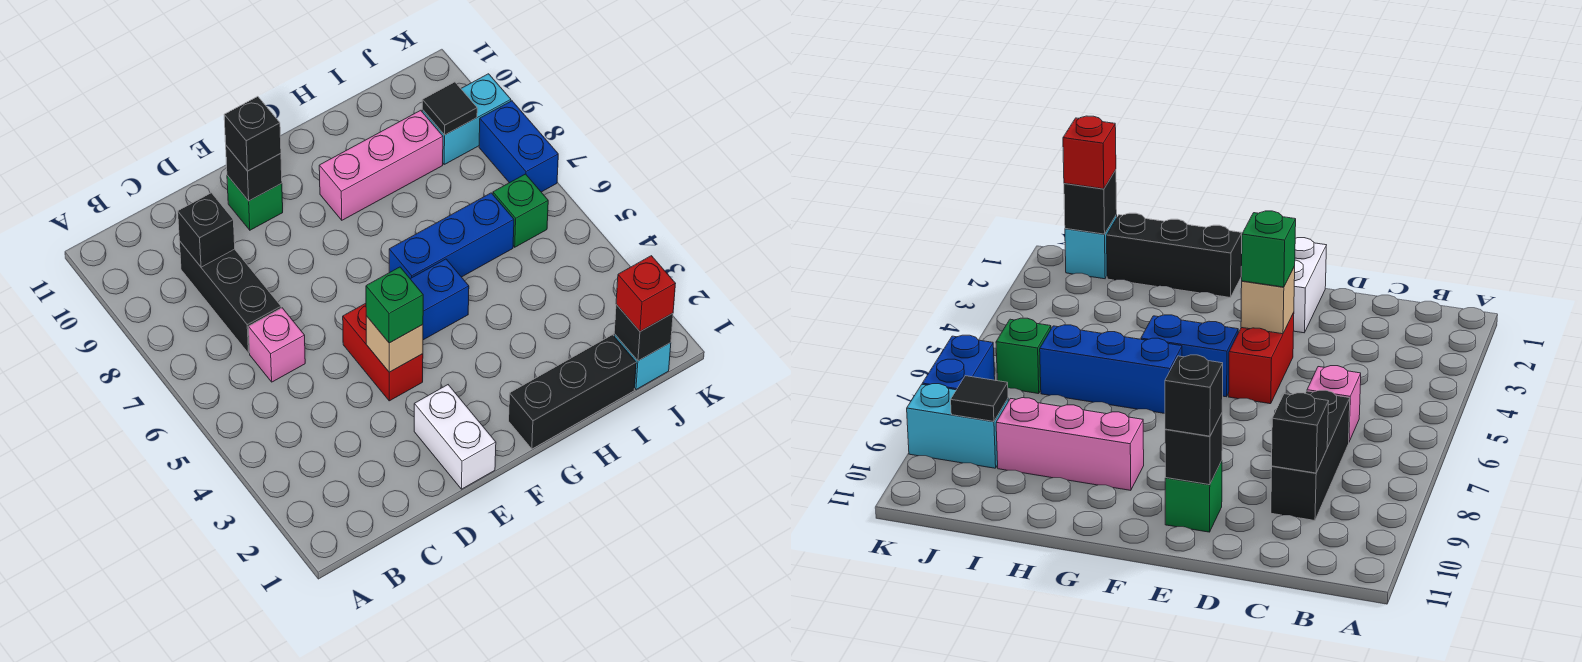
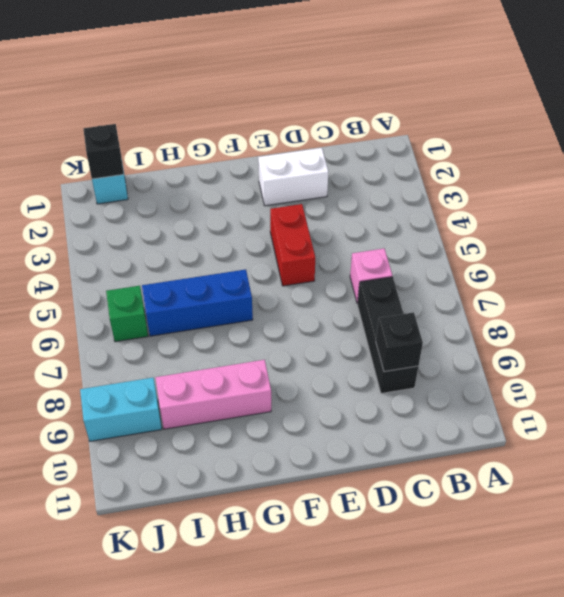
white brick D2:E2 level 1 -> white brick E1:E2 level 1
none -> green brick E10 level 1
none -> blue brick F5:G5 level 1
none -> black brick G1:I1 level 1

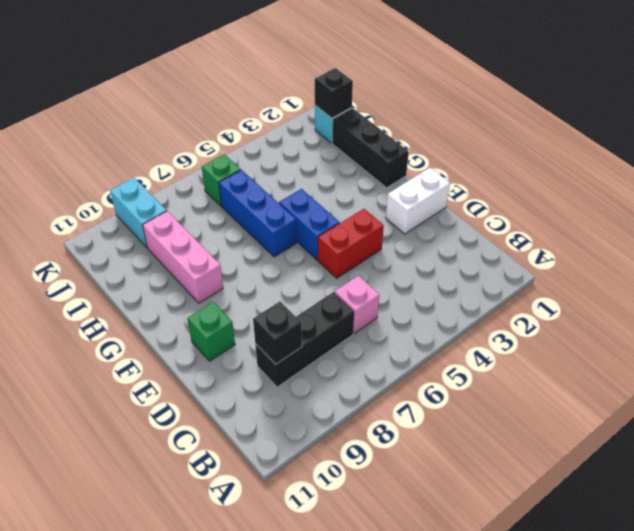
none -> blue brick K7:K8 level 1
none -> tan brick E4 level 2
none -> black brick E10 level 2

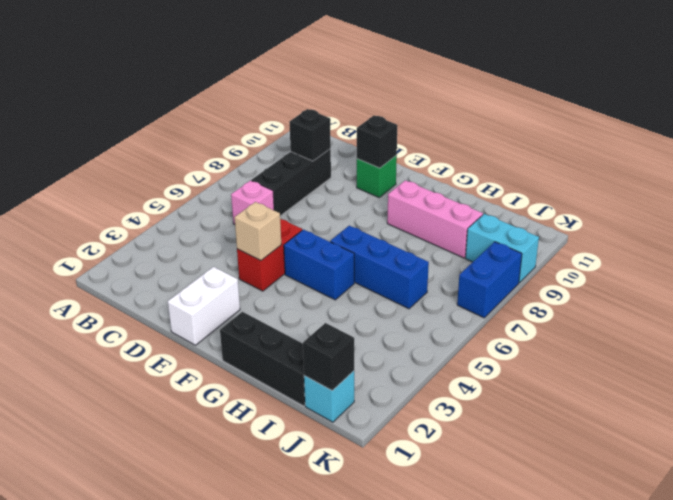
none -> green brick J6 level 1
none -> black tile J9 level 2
none -> green brick E4 level 3

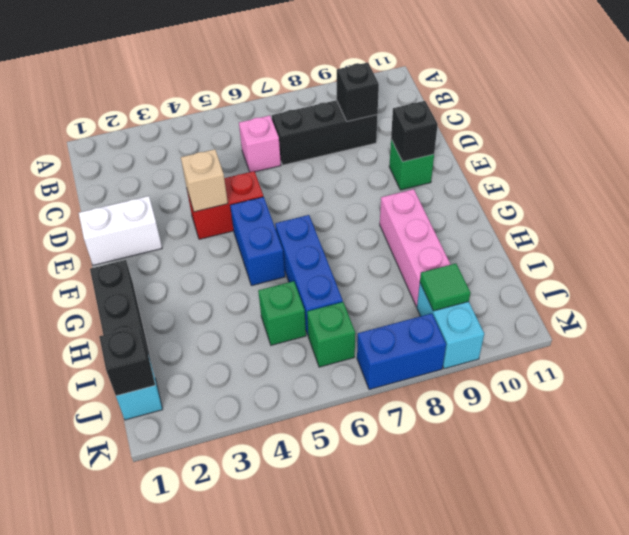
green brick I5 level 1 -> green brick E4 level 3
green tile J9 level 2 -> black tile J9 level 2
none -> black brick E10 level 3
none -> red brick J1 level 3

